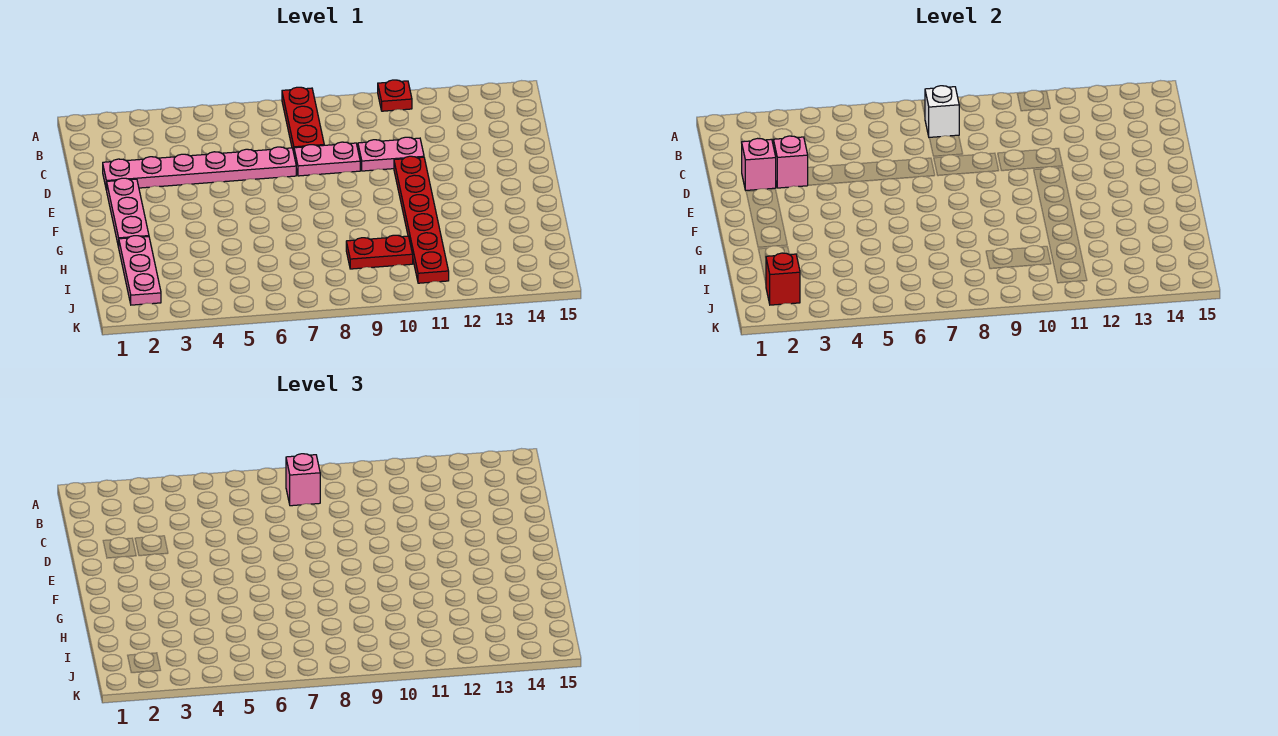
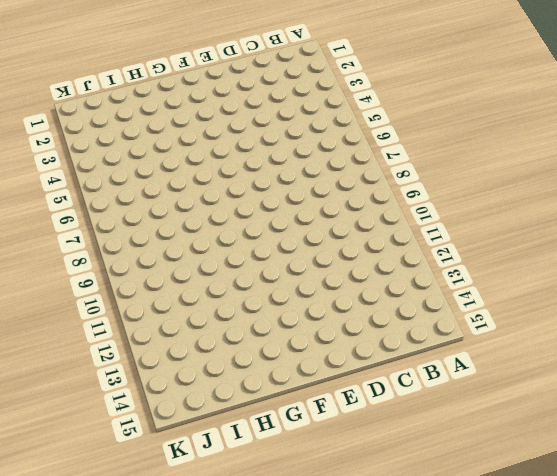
none -> red plate A8:C8 level 1
none -> red plate A11 level 1
none -> pink plate D2:D7 level 1

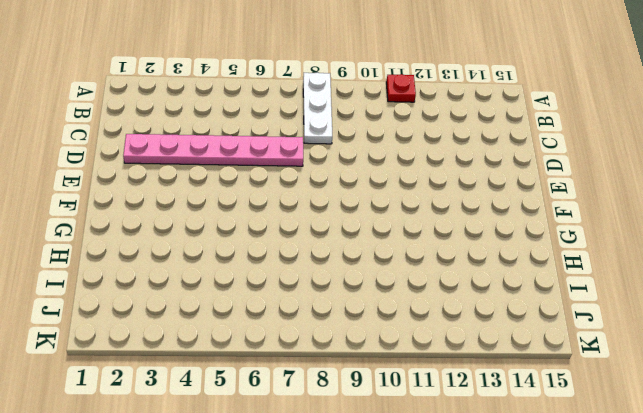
white plate A8:C8 level 1 -> red plate A8:C8 level 1
none -> pink plate D8:D9 level 1
none -> pink plate D10:D11 level 1
none -> pink plate E2:G2 level 1

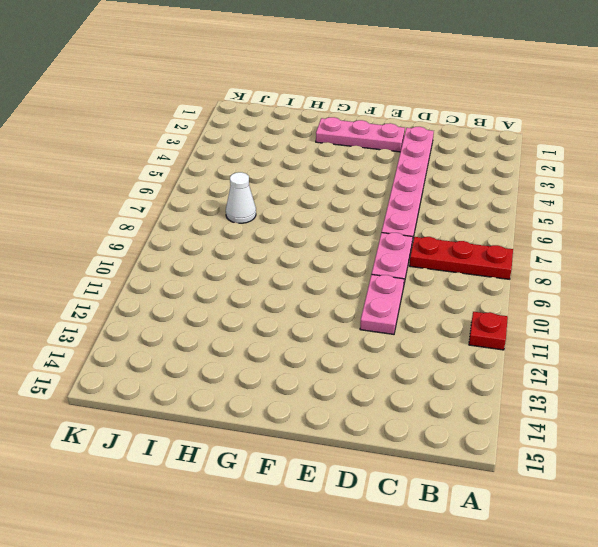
white cone I7 level 1 -> none
none -> red plate E11:J11 level 1
none -> pink plate H2:J2 level 1
none -> red plate I9:I10 level 1

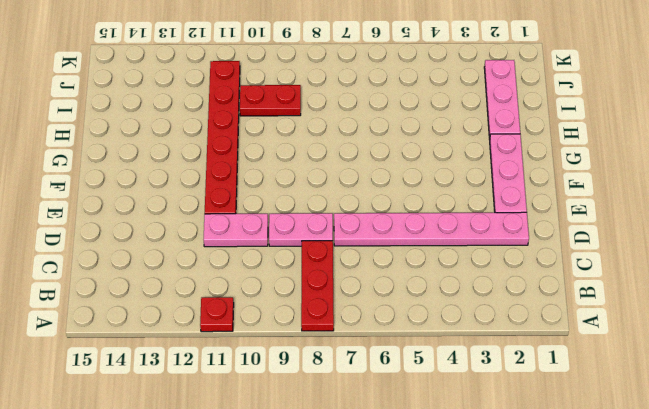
none -> white brick B8 level 2
none -> pink brick D2 level 2
none -> pink brick D3 level 2

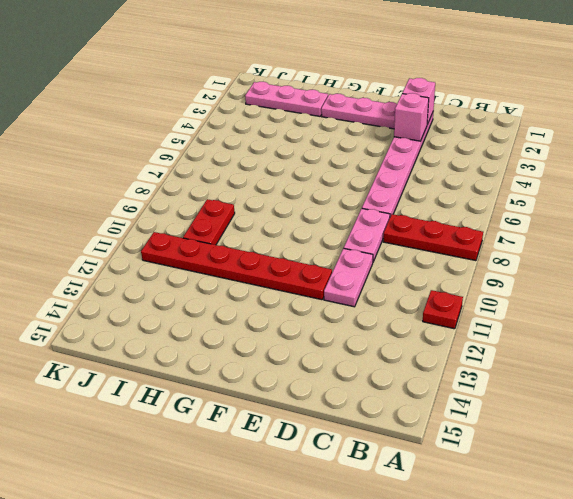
none -> white brick B8 level 2
none -> red brick J2 level 2
none -> pink brick B8 level 3

